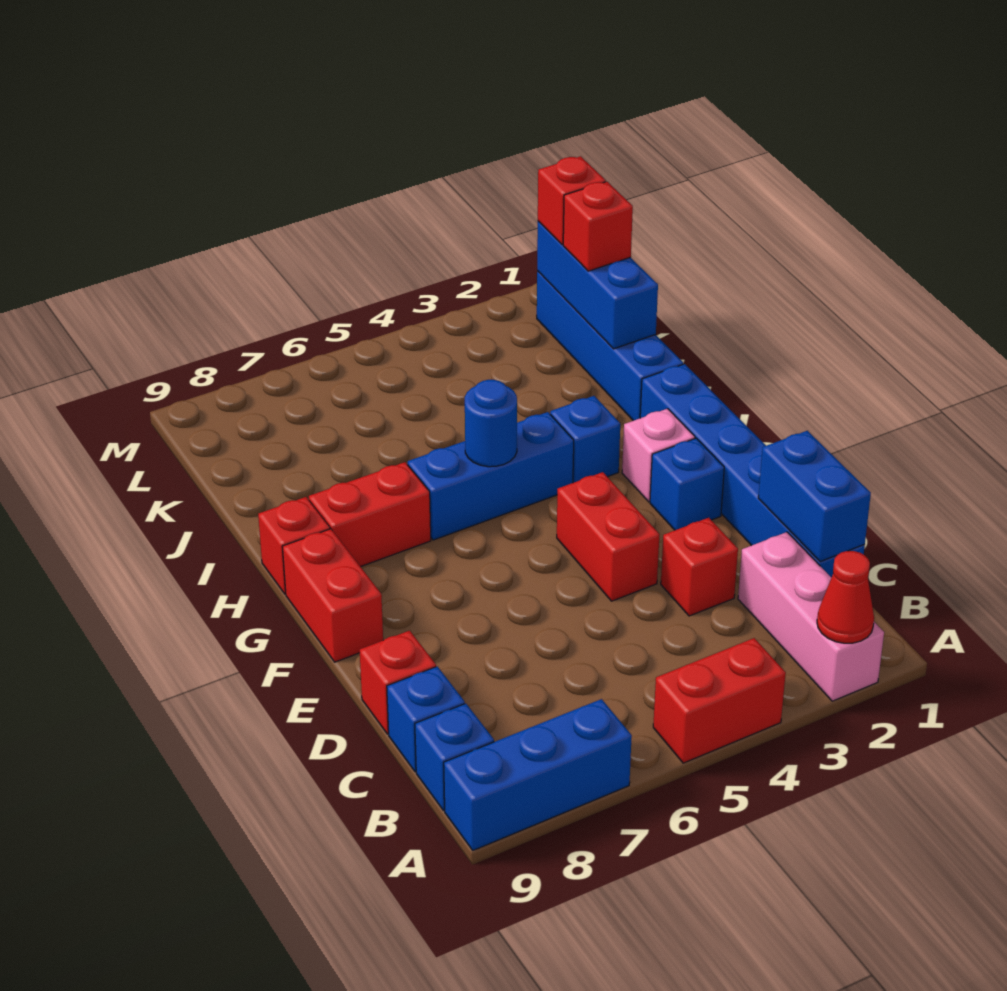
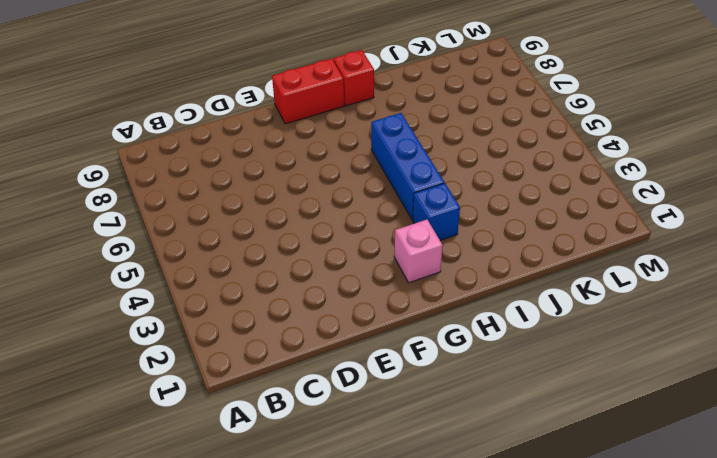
none -> pink brick A2:C2 level 1
none -> red brick A4:A5 level 1
none -> blue brick A7:A9 level 1

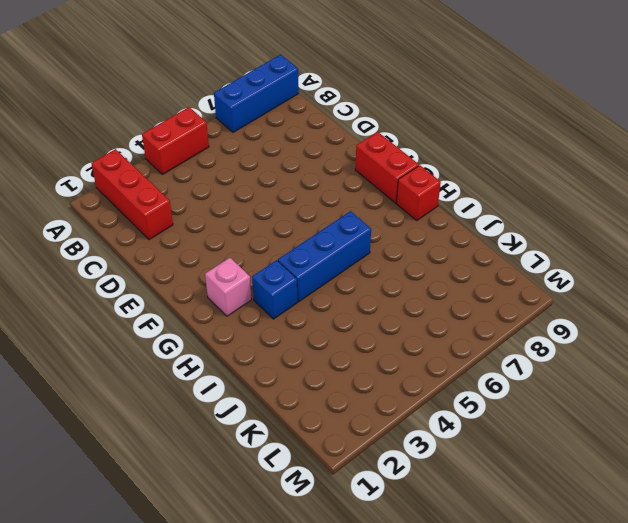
red brick A2:C2 level 1 -> pink brick A2:C2 level 1
none -> blue brick B9 level 1
none -> blue brick C1:H1 level 1
none -> blue brick C9 level 1

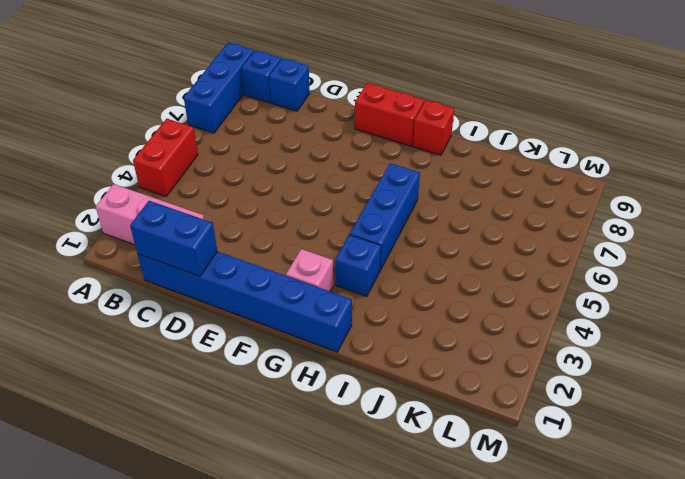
none -> red brick D3 level 1
none -> red brick D9 level 1
none -> red brick E4:F4 level 1

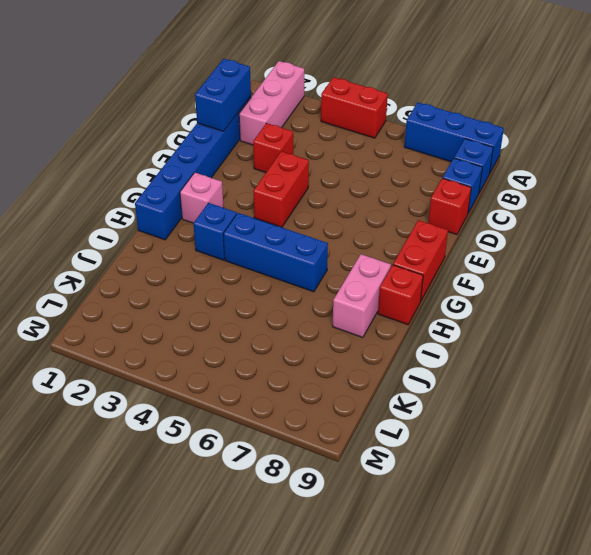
pink brick H8:I8 level 1 -> red brick H7:H8 level 1
none -> blue brick F2 level 1
none -> blue brick I1:L1 level 1
none -> red cone A2 level 2

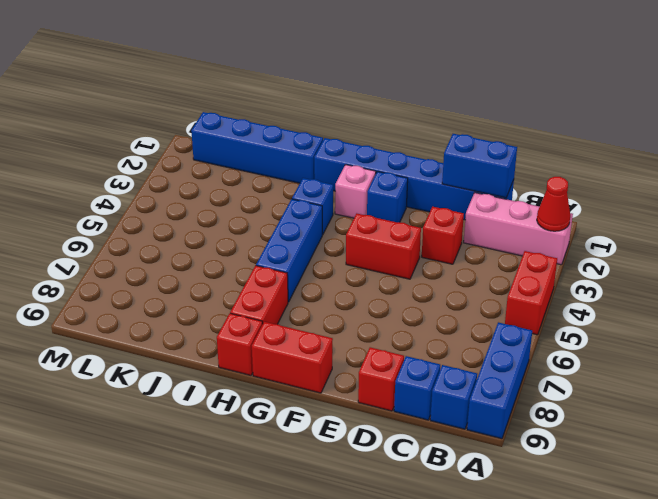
none -> blue round brick H5 level 2
none -> blue brick J1:L1 level 2
none -> red brick K1 level 3

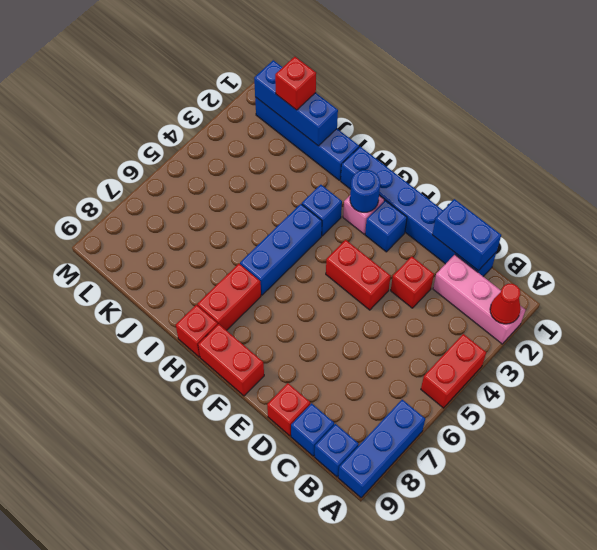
blue round brick G2 level 2 -> blue round brick H5 level 2
none -> red brick L1 level 3

